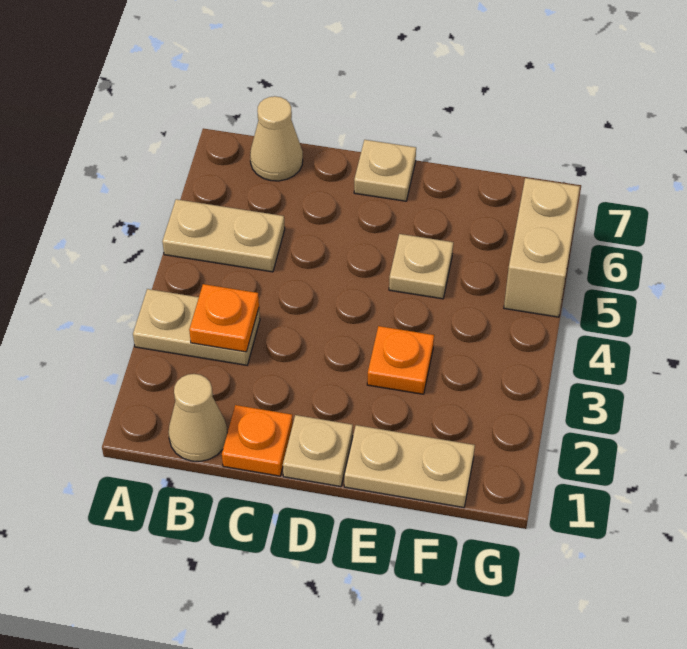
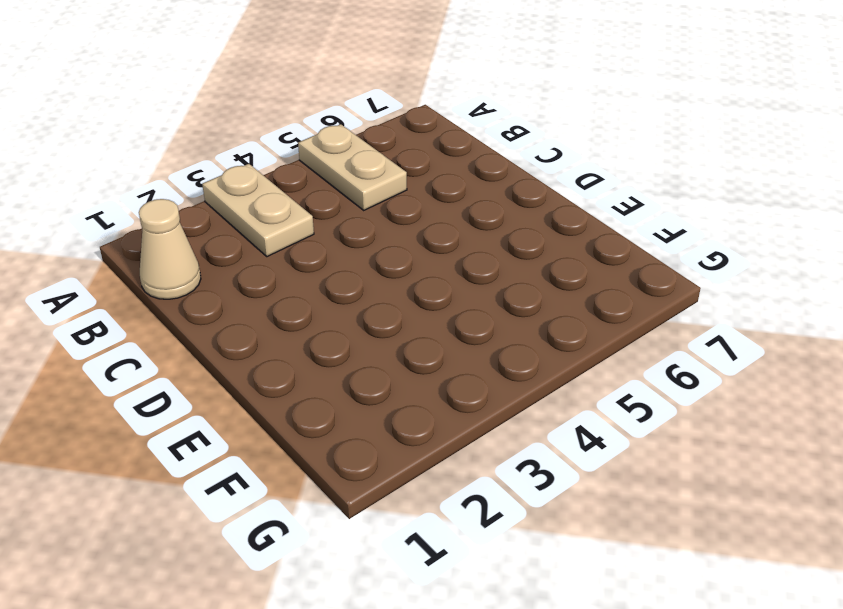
none -> tan cone B7 level 1
none -> orange plate C1 level 1
none -> tan plate D1 level 1

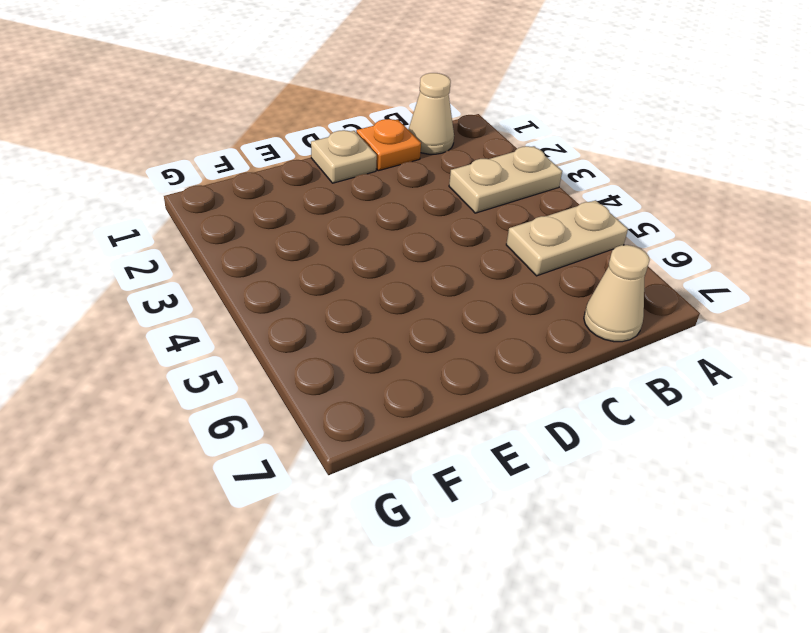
none -> tan plate D7 level 1
none -> tan plate E1:F1 level 1
none -> orange plate E3 level 1

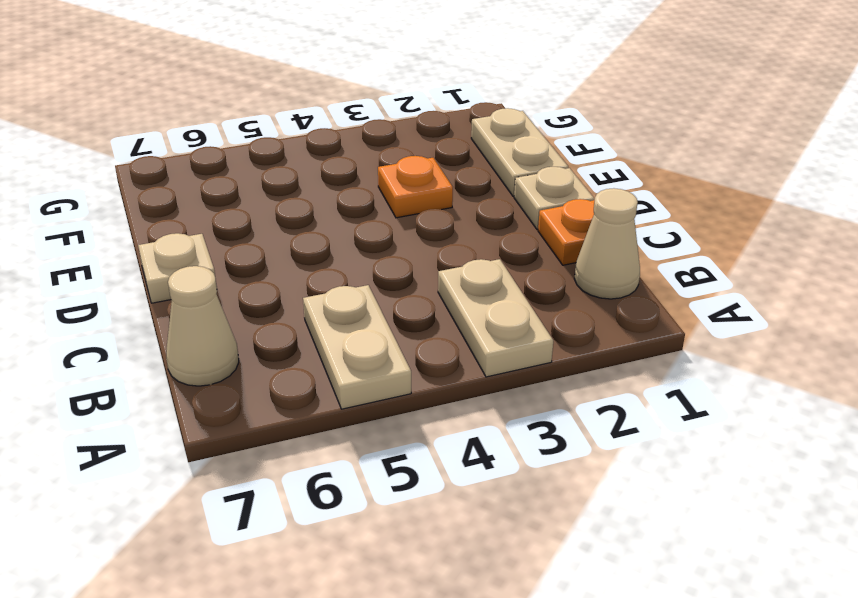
none -> tan plate E5 level 1
none -> tan brick G5:G6 level 1
none -> orange plate B3 level 2

